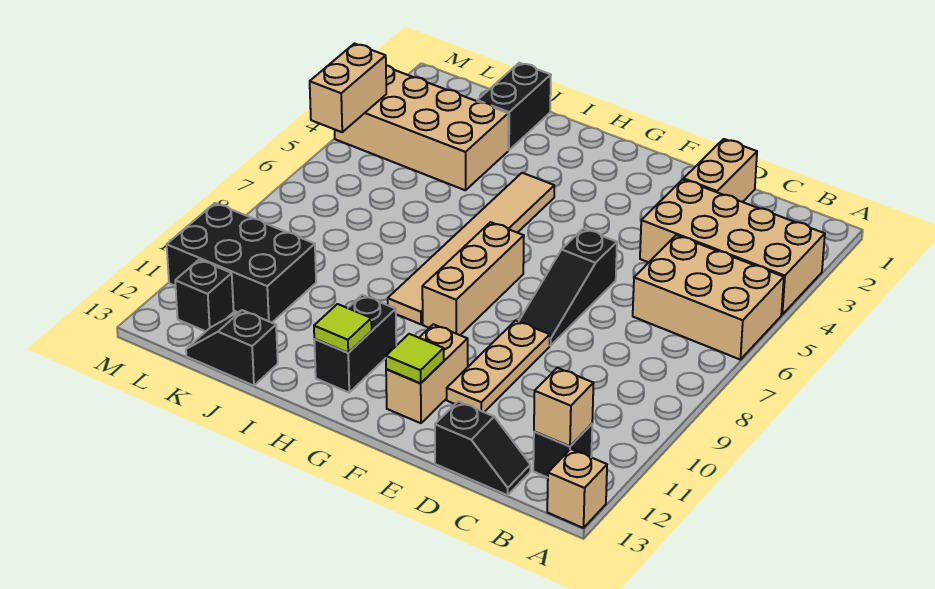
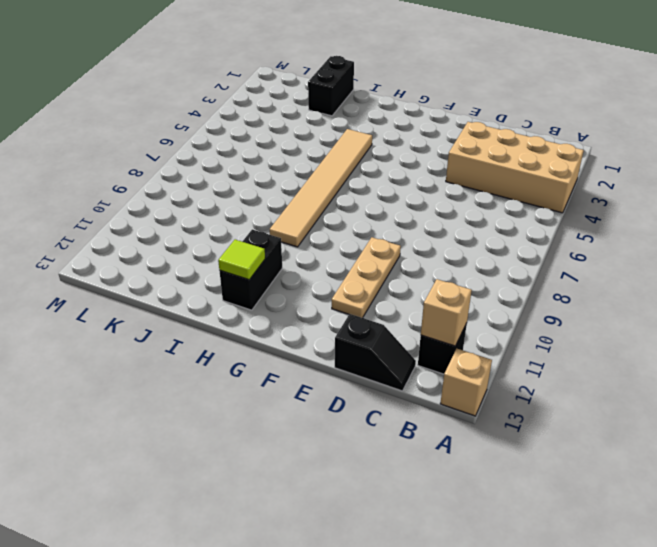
none -> tan brick A5:C6 level 1
none -> tan brick D1:D2 level 1
none -> black slope E6:E8 level 1 top 6

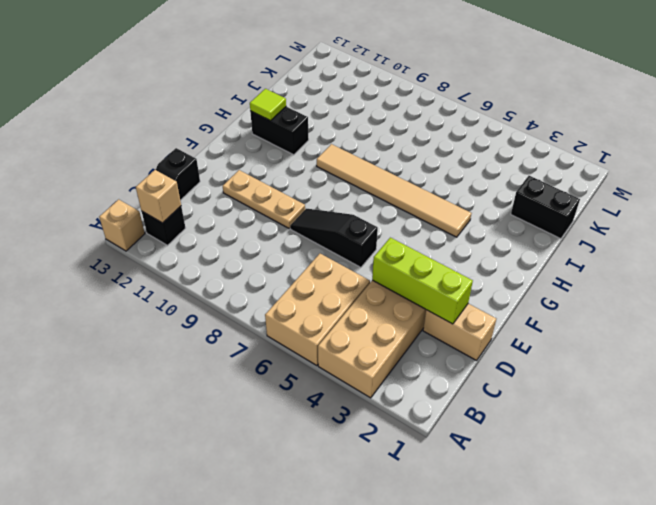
lime brick D2:D4 level 2 -> none
none -> tan brick F11:F12 level 1
none -> tan brick G7:G9 level 1
none -> tan brick J3:M4 level 1

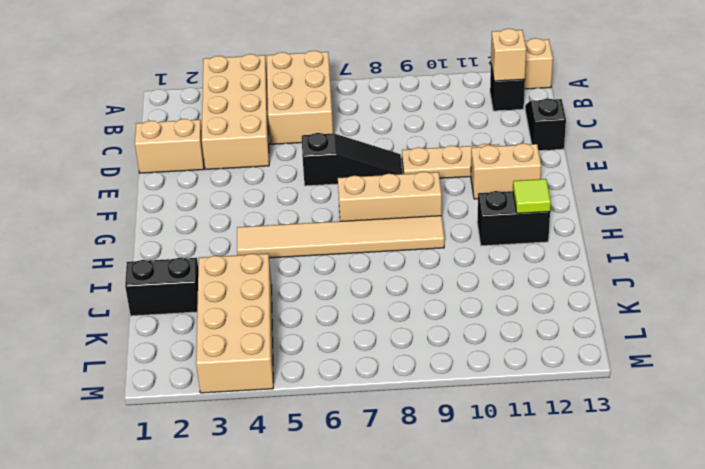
none -> black slope J13:K13 level 1 top J
none -> black brick K10:M11 level 1
none -> black brick L12 level 1

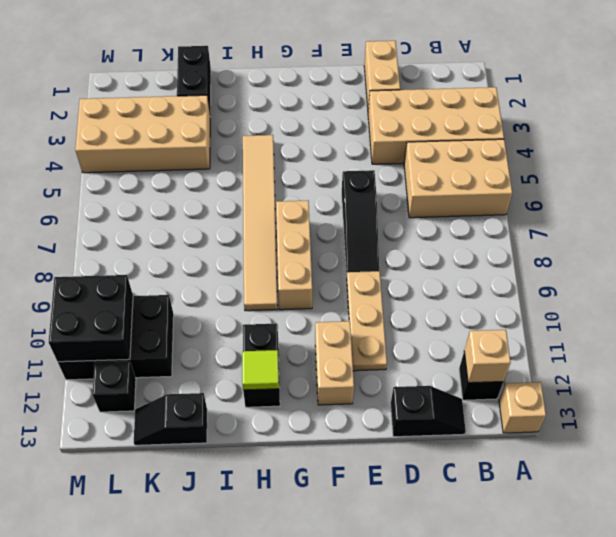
black brick L10:M11 level 2 -> none
none -> lime tile F12 level 2
none -> tan brick M4:M5 level 2

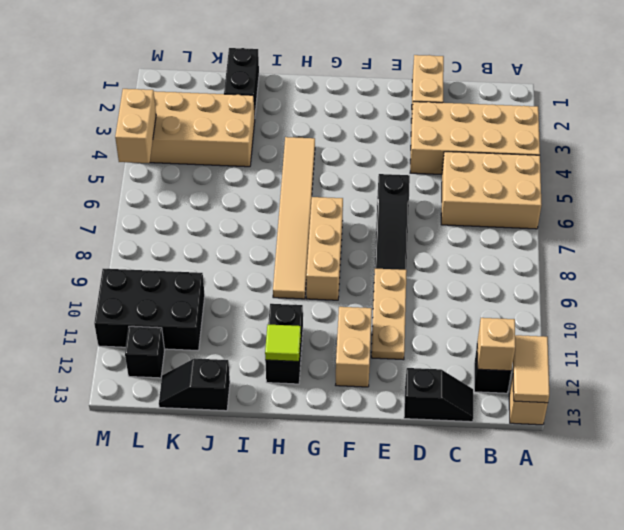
tan tile A12:A13 level 2 -> none
none -> lime tile F12 level 2

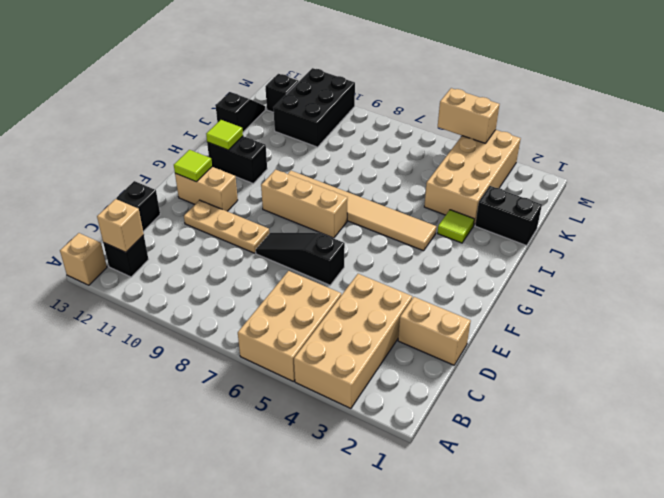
lime tile I3 level 1 -> none

